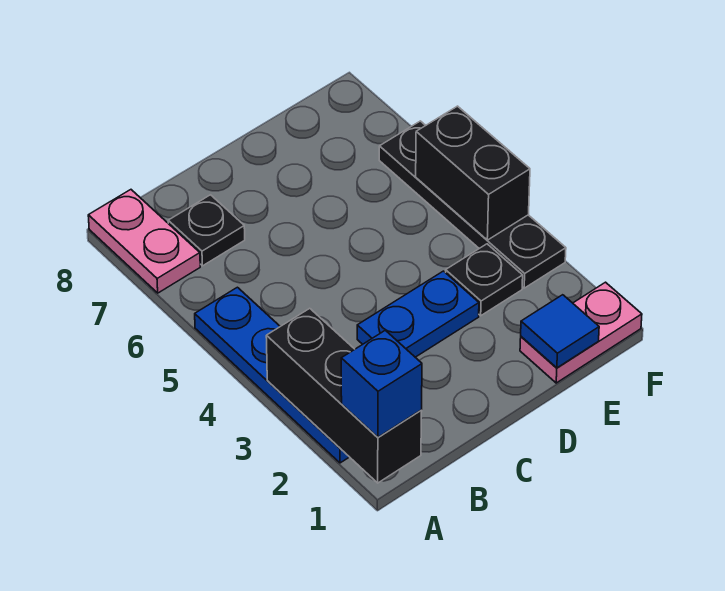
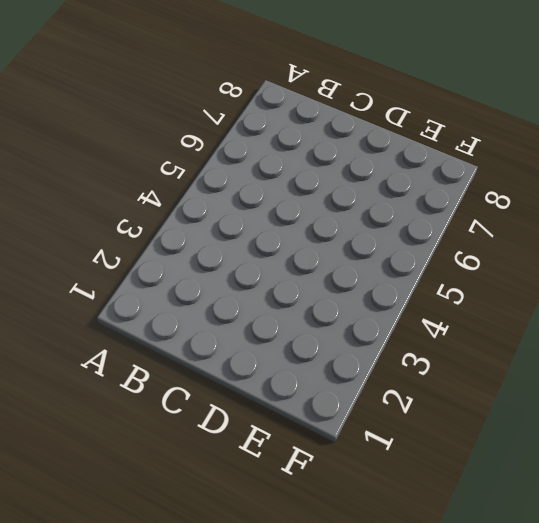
none -> blue plate A2:A5 level 1
none -> pink plate A7:A8 level 1

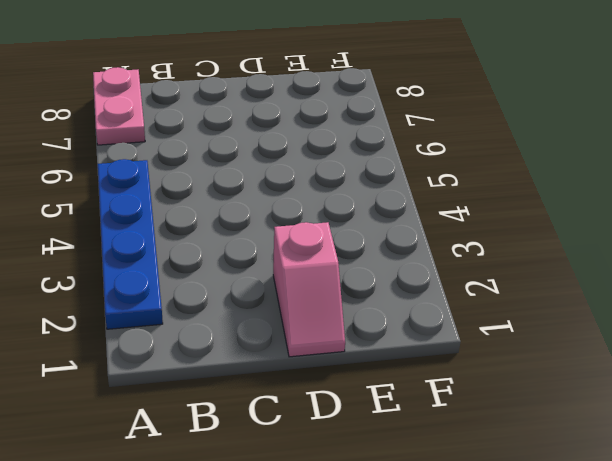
pink slope D1:D2 level 1 top 2 -> none
none -> black plate B7 level 1
none -> blue plate C3:D3 level 1

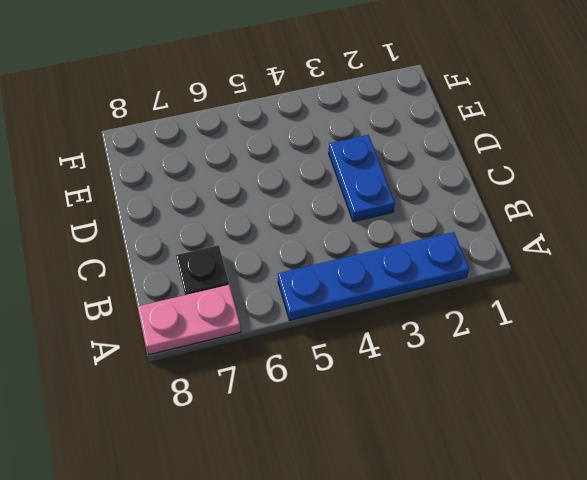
none -> pink plate E1:F1 level 1
none -> black plate E3 level 1

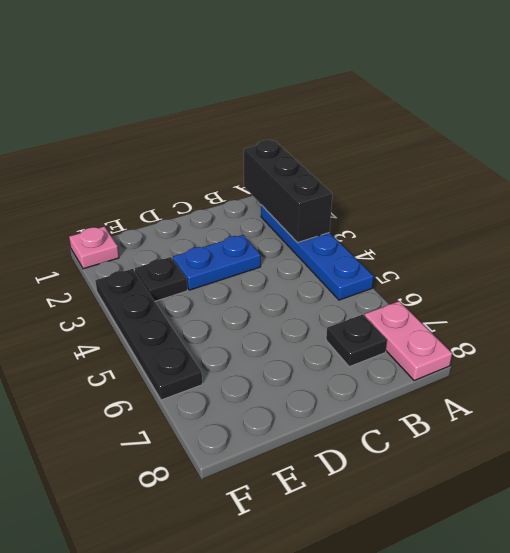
pink plate F1 level 1 -> pink plate E1:F1 level 1
none -> blue tile E1 level 2
none -> black brick F4:F5 level 2

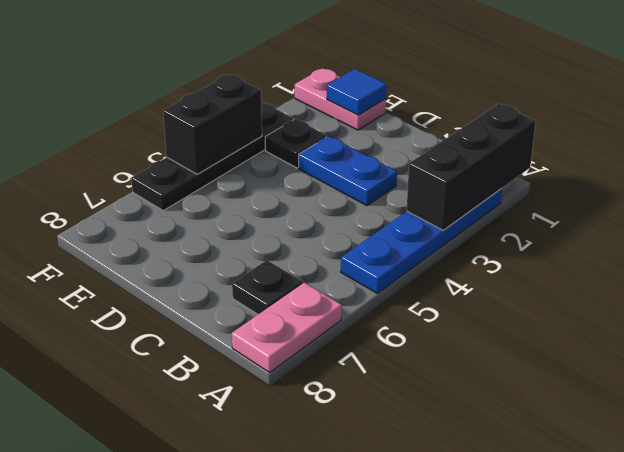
none -> blue brick A1 level 3

